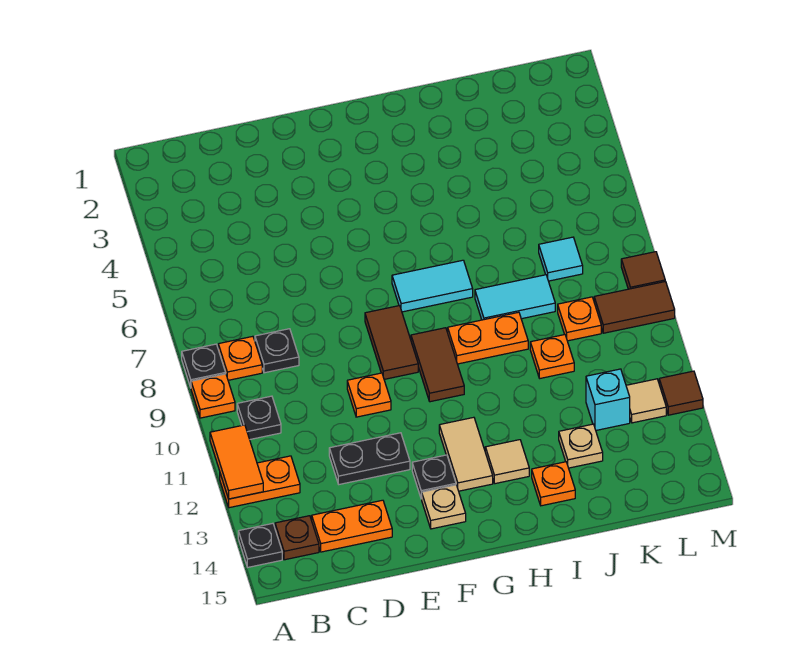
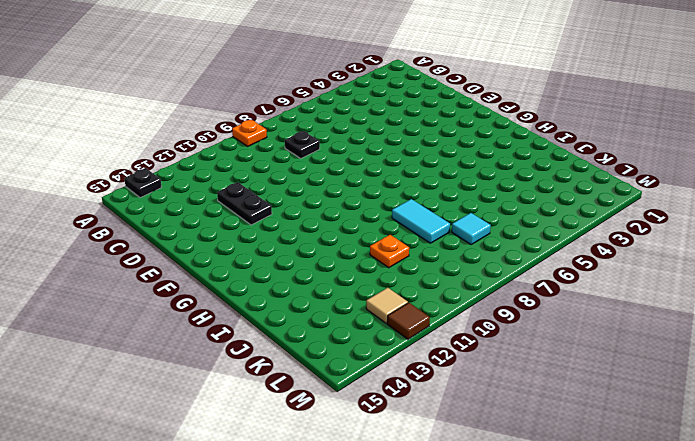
none -> black plate A8 level 1
none -> orange plate A12:B12 level 1
none -> orange plate B8 level 1
none -> black plate B10 level 1

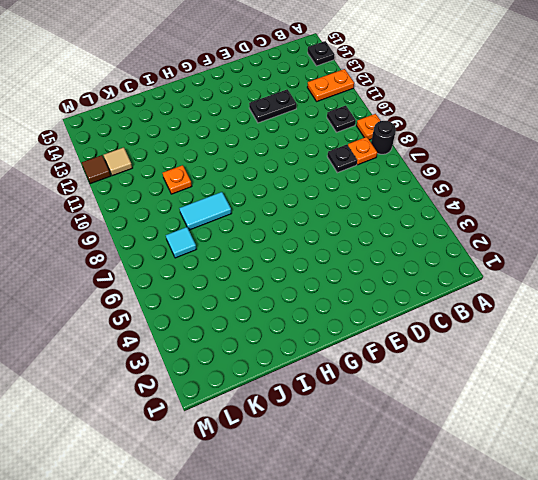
black round brick A8 level 1 -> black plate A8 level 1
none -> brown plate B14 level 1
none -> orange plate C14:D14 level 1
none -> orange plate E10 level 1
none -> brown tile F8:F9 level 1

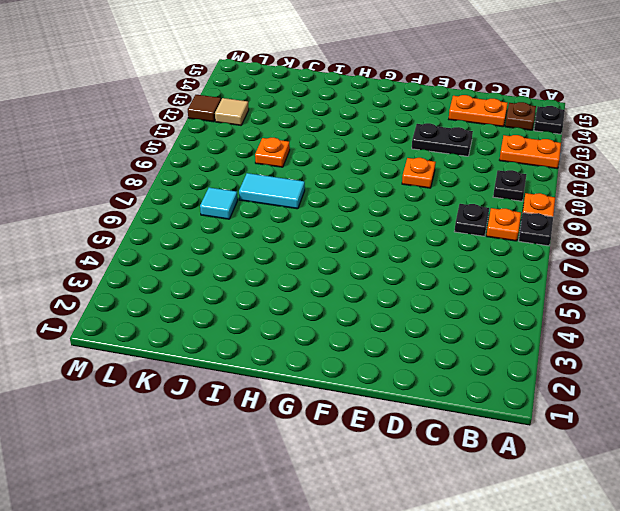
none -> brown tile F8:F9 level 1
none -> black plate F13 level 1
none -> tan plate F14 level 1
none -> cyan tile G7:H7 level 1

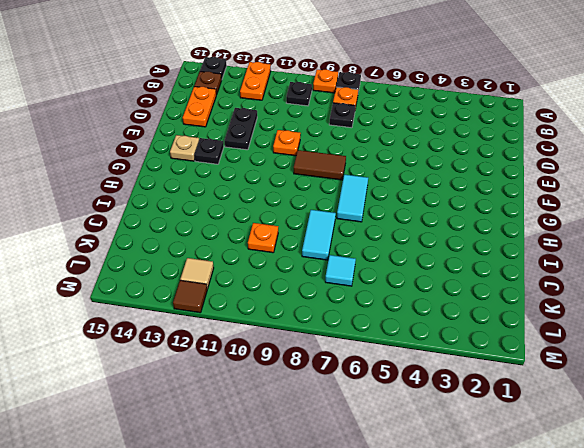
none -> brown tile G9:G10 level 1
none -> tan tile G12:G13 level 1
none -> orange plate H9:I9 level 1
none -> tan tile H13 level 1

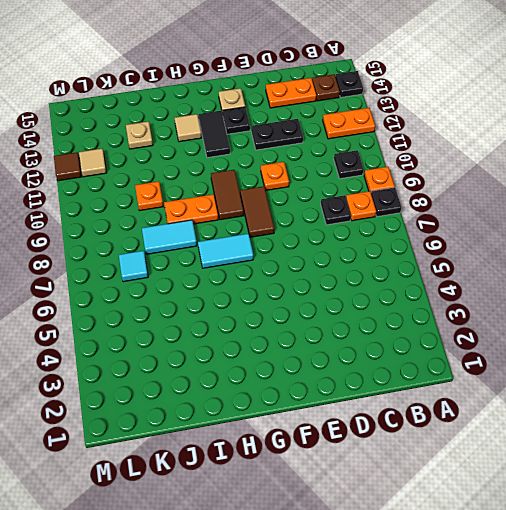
black tile G12:G13 level 1 -> tan tile G12:G13 level 1
none -> orange plate I14 level 1
none -> orange plate K9 level 1
none -> cyan brick K12 level 1
none -> brown tile L9:M9 level 1

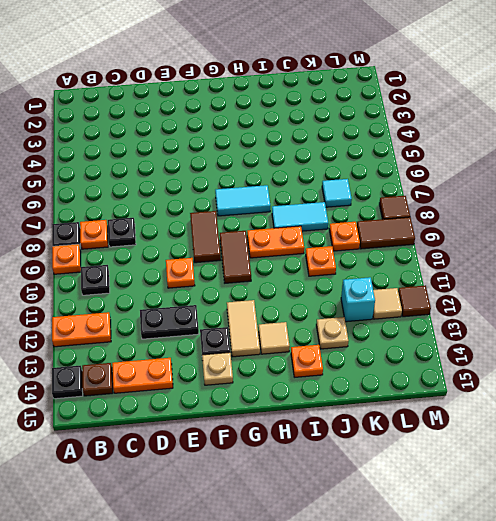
none -> orange tile A11:A12 level 2

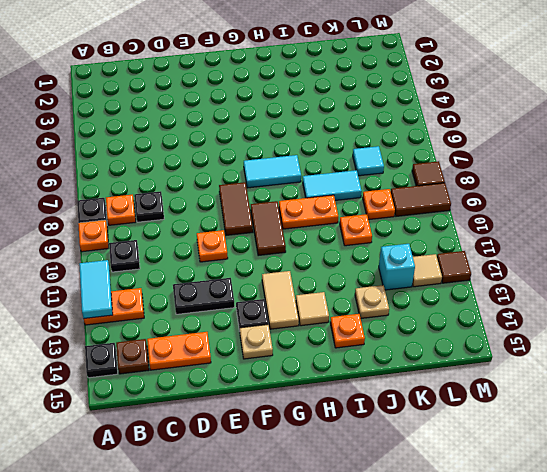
cyan tile A11:A12 level 2 -> orange tile A11:A12 level 2

